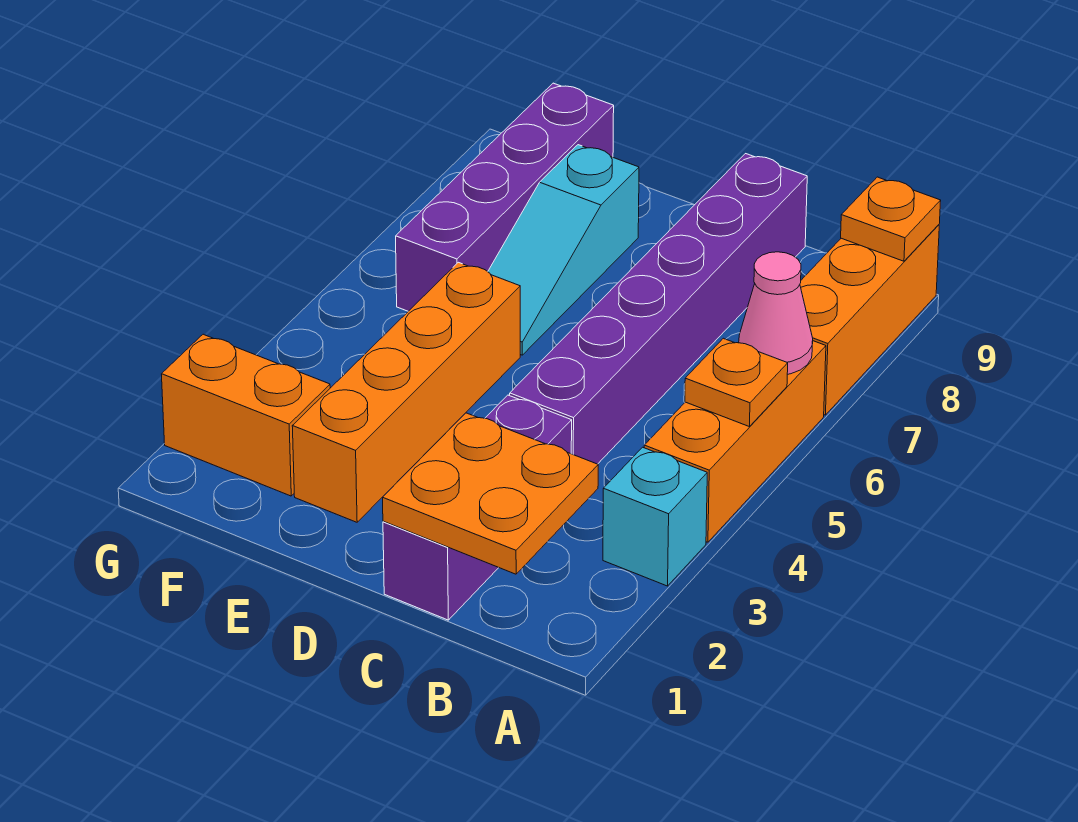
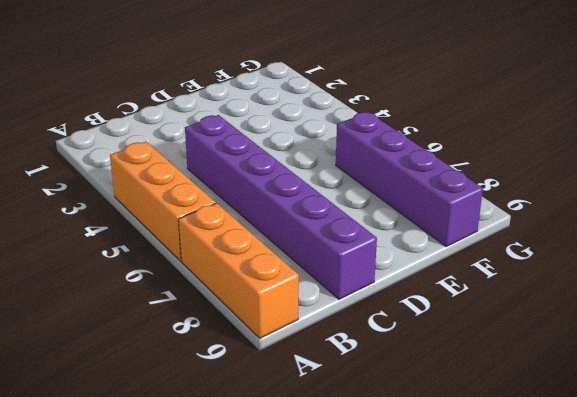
none -> cyan brick A3 level 1
none -> purple brick C1:C3 level 1
none -> orange brick E2:E5 level 1

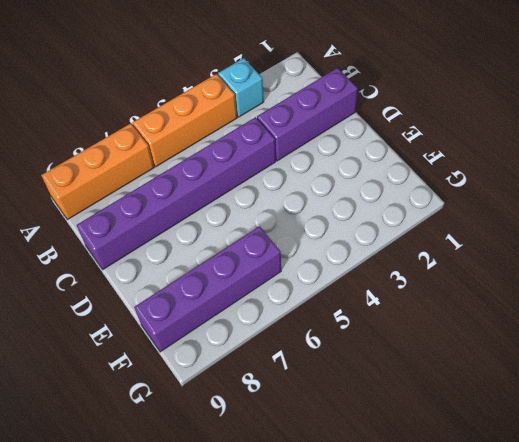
none -> orange brick E2:E5 level 1
none -> cyan slope E6:E8 level 1 top 8
none -> orange brick F2:G2 level 1

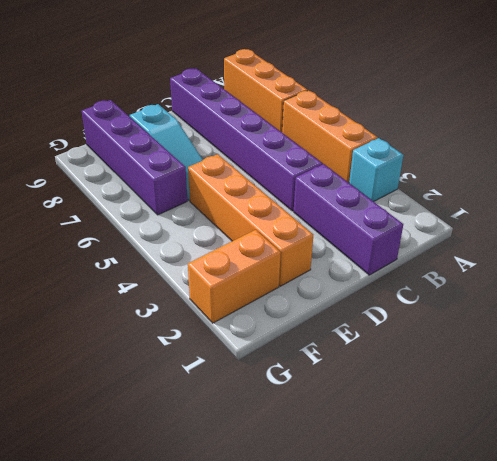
none -> orange plate A5 level 2
none -> pink cone A6 level 2
none -> orange plate A9 level 2

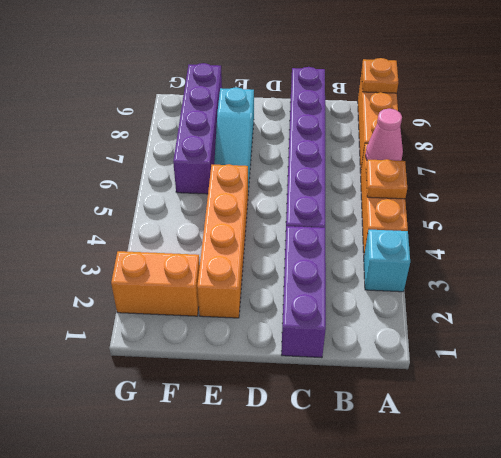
none -> orange plate B1:C2 level 2

